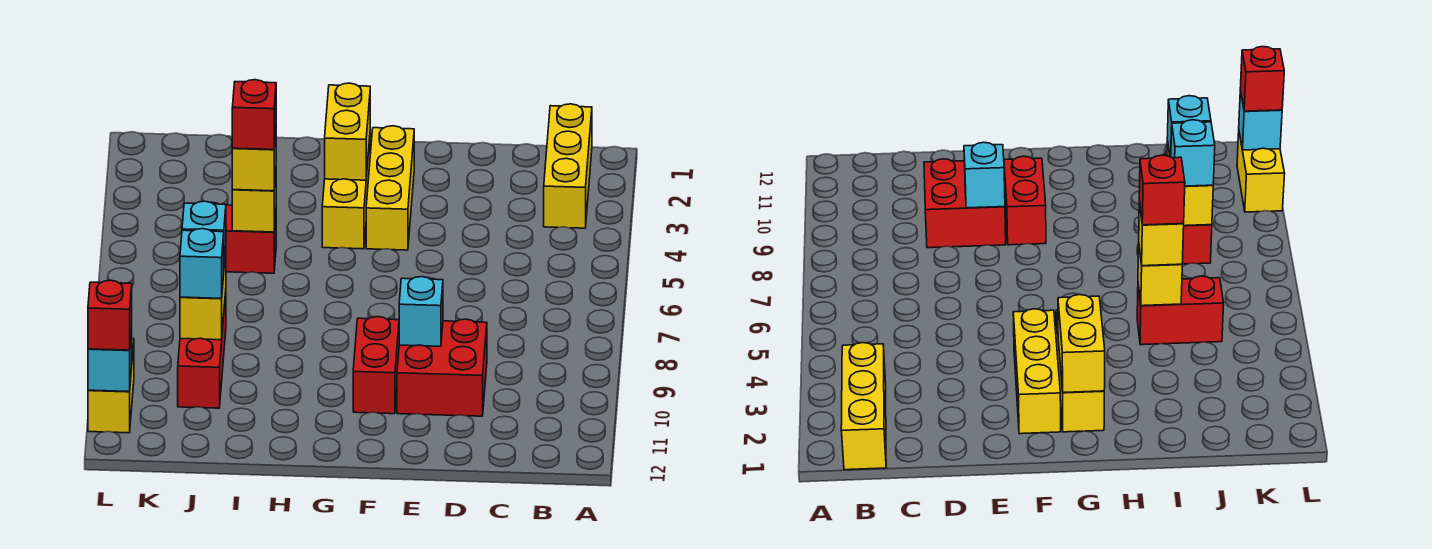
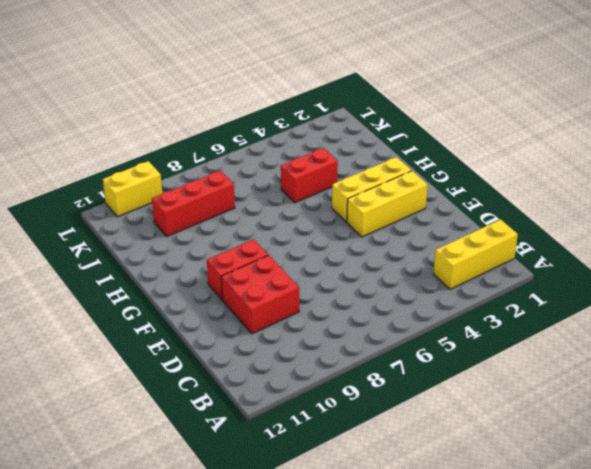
red brick I4:I5 level 1 -> red brick I5:J5 level 1
none -> cyan brick E9 level 2
none -> yellow brick G2:G3 level 2
none -> yellow brick I5 level 2

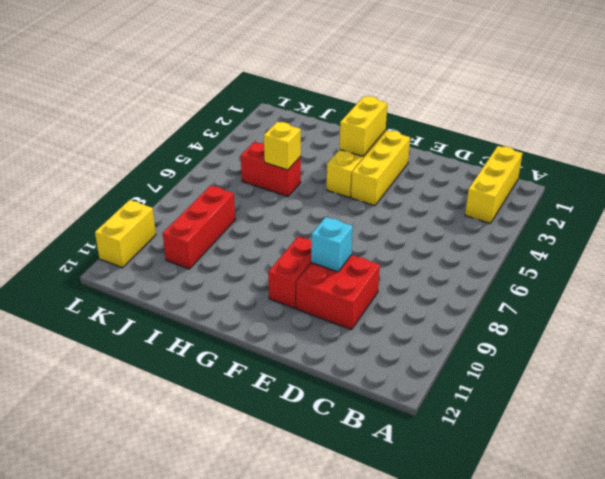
none -> yellow brick J8:J9 level 2
none -> cyan brick L11 level 2
none -> yellow brick I5 level 3

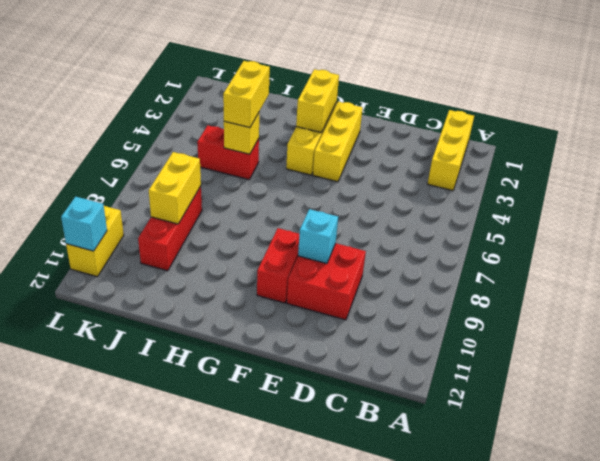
yellow brick I4:I5 level 3 -> yellow brick I5 level 3
none -> cyan brick J8 level 3
none -> cyan brick J9 level 3
none -> red brick L11 level 3

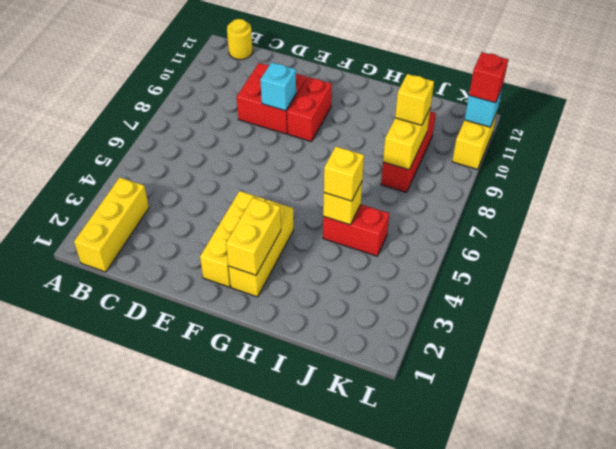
yellow round brick B12 level 1 -> none
yellow brick J9 level 3 -> cyan brick J9 level 3
none -> cyan brick J8 level 3
none -> red brick I5 level 4

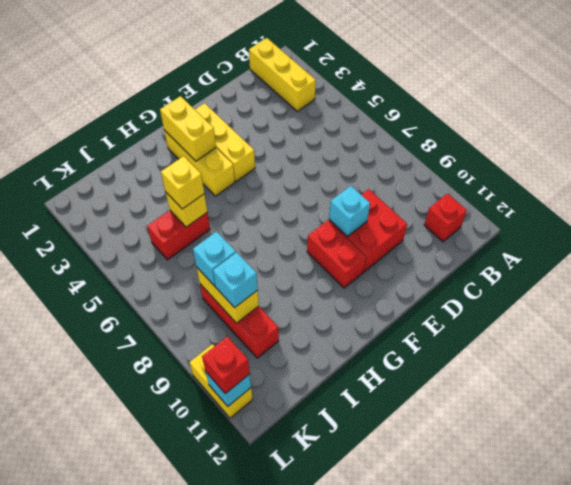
red brick B11 level 1 -> red brick I5 level 4

